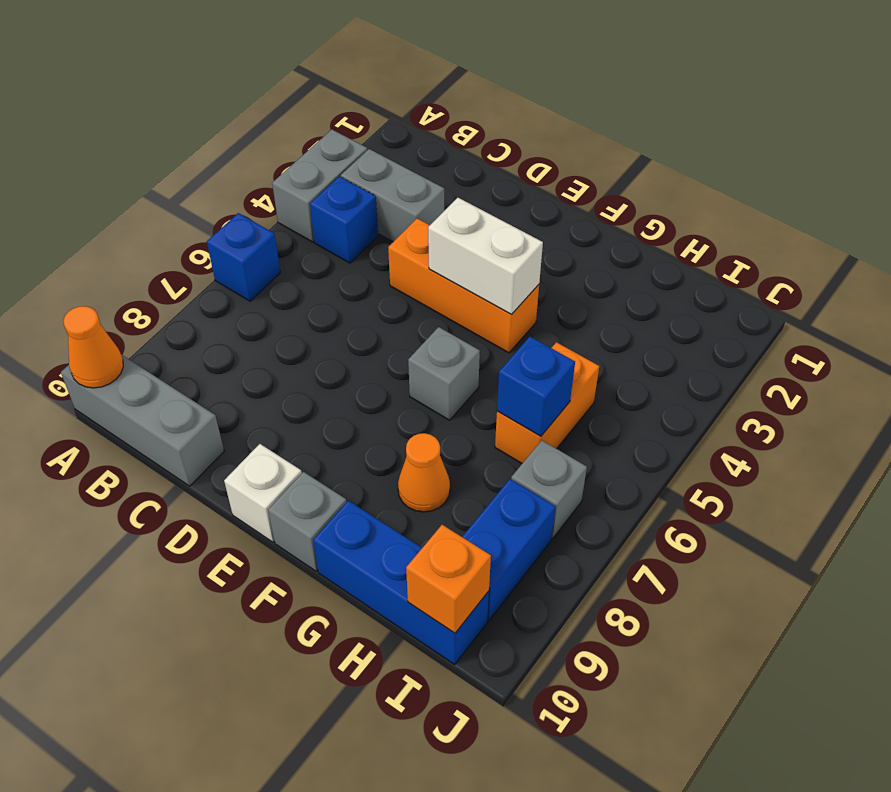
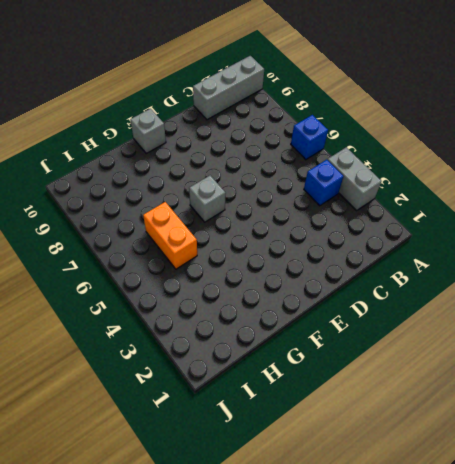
none -> grey brick B3:C3 level 1
none -> orange brick D4:F4 level 1
none -> white brick E10 level 1

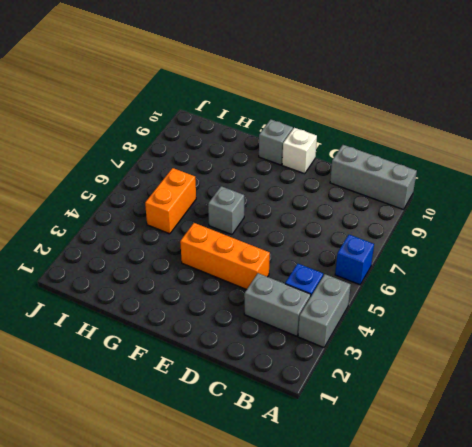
none -> orange cone G8 level 1
none -> blue brick G10:I10 level 1
none -> grey brick I7 level 1

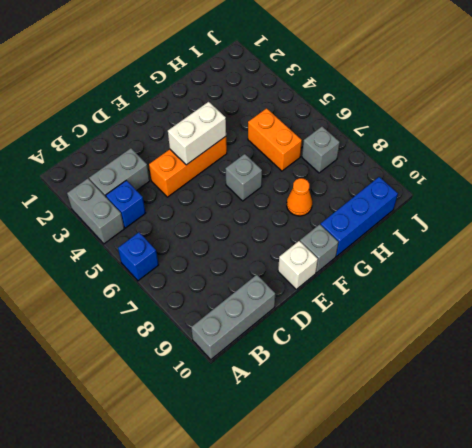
none -> blue brick I8:I9 level 1
none -> orange cone A10 level 2
none -> blue brick H6 level 2

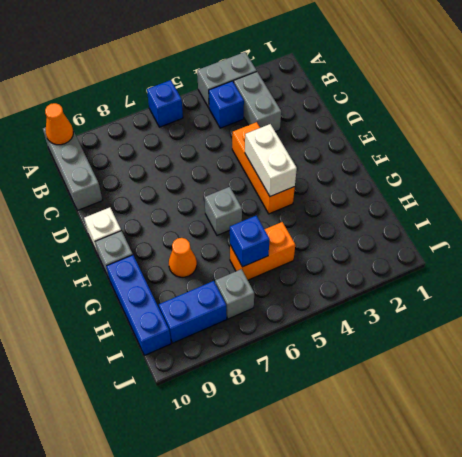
none -> orange brick I10 level 2

